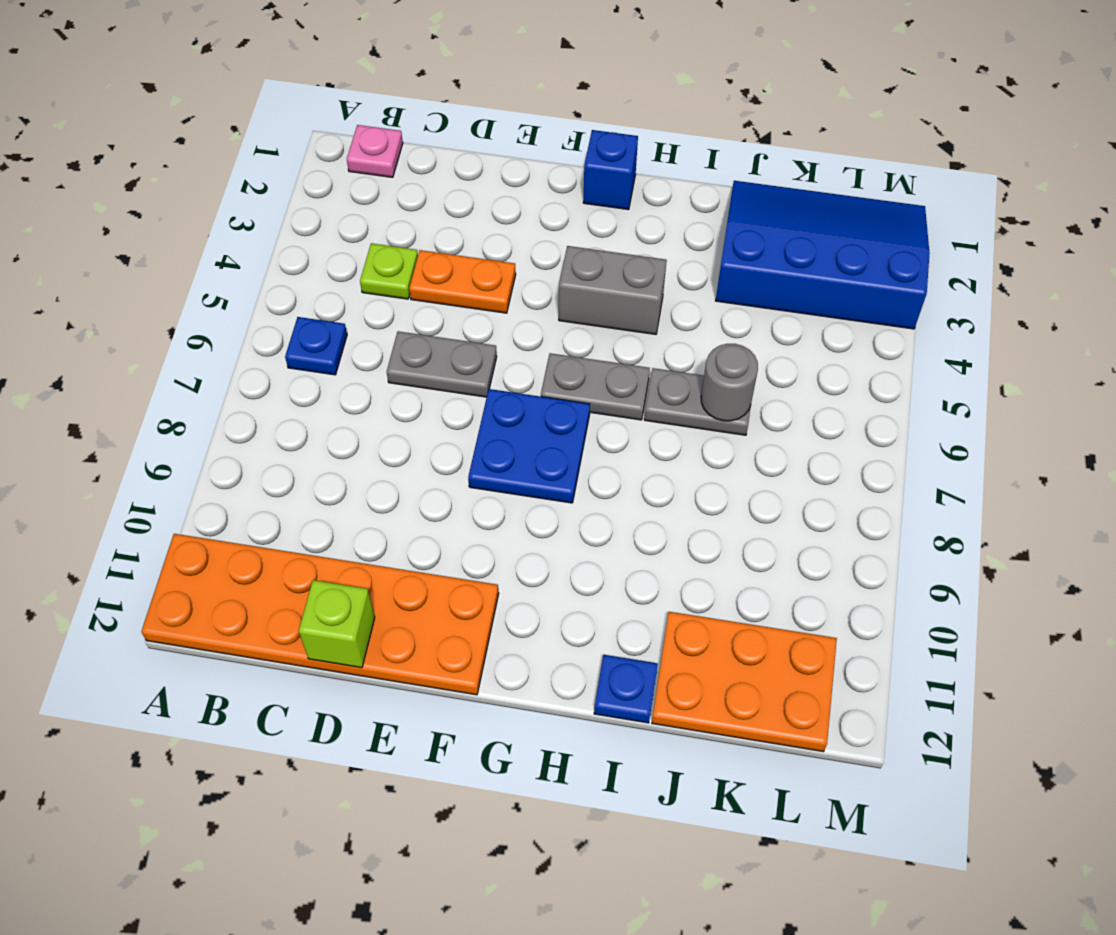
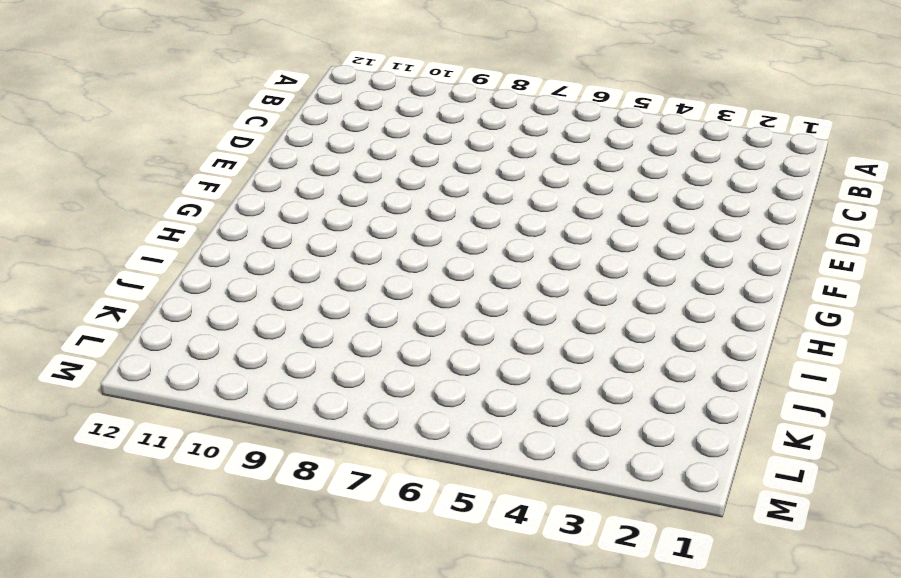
none -> orange plate A11:F12 level 1
none -> pink plate B1 level 1
none -> blue plate B6 level 1

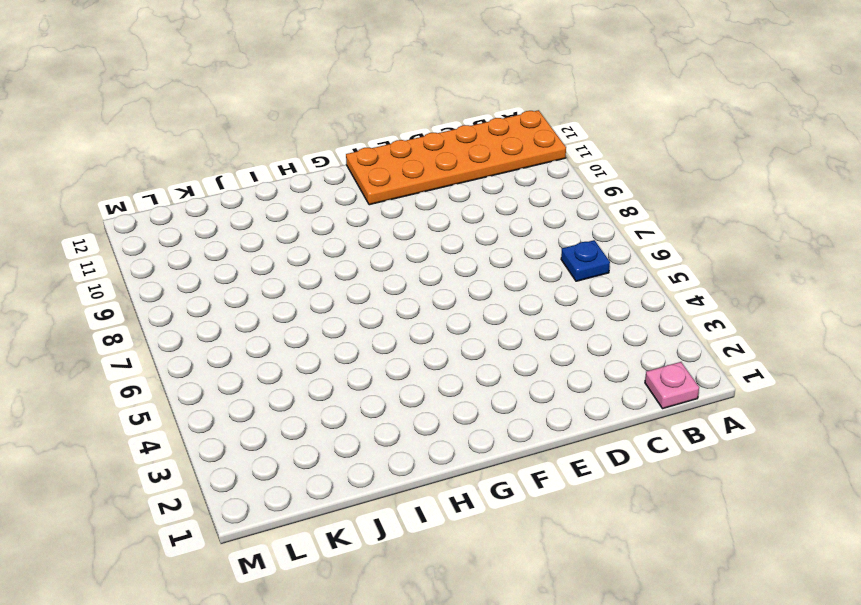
none -> lime plate C4 level 1
none -> orange plate D4:E4 level 1
none -> grey plate D6:E6 level 1

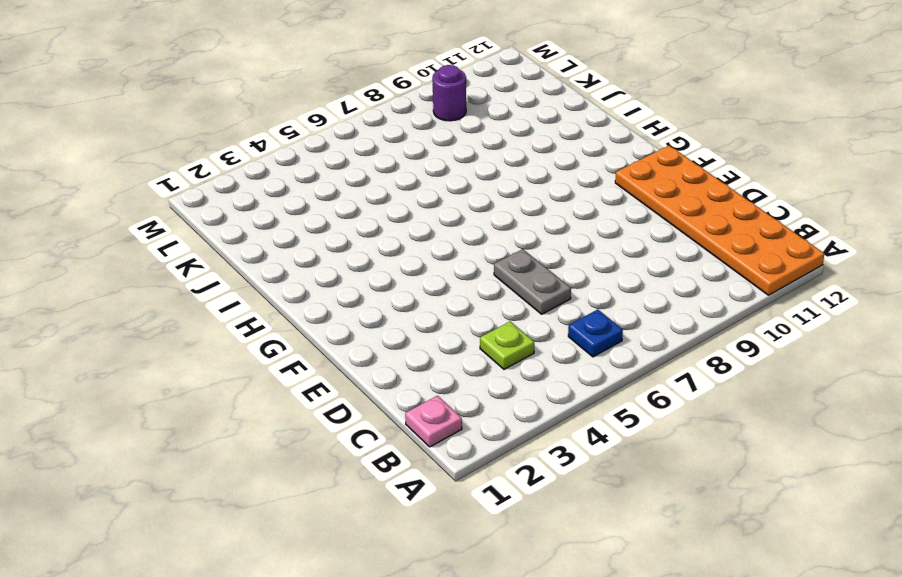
purple round brick L9 level 1 -> none
none -> orange plate D4:E4 level 1
none -> blue plate F7:G8 level 1
none -> blue brick G1 level 1

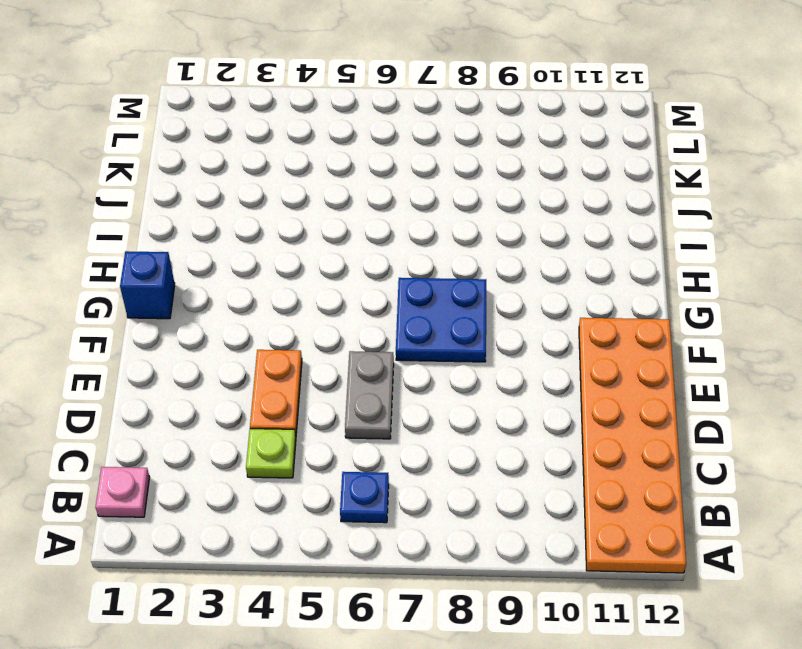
none -> grey brick G4:H4 level 1
none -> grey plate G6:H6 level 1
none -> grey plate I6:J6 level 1

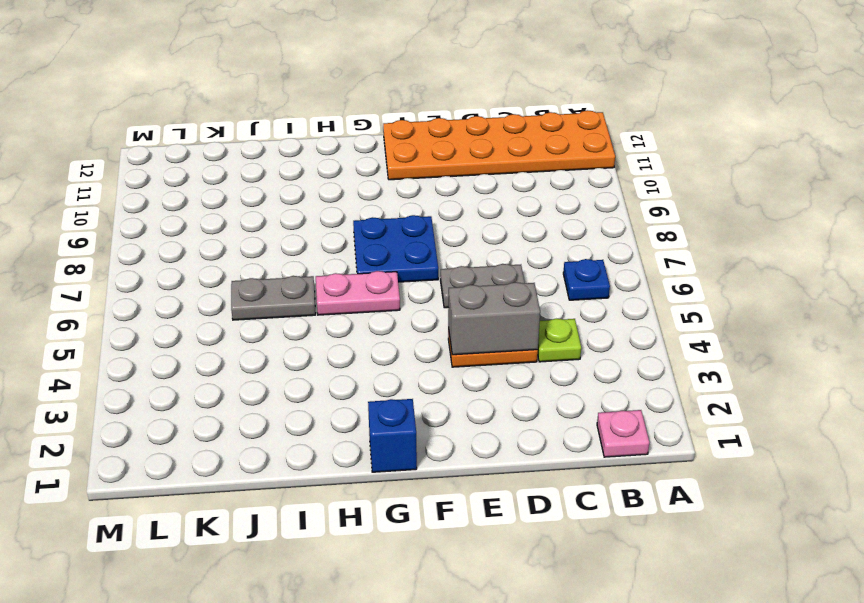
grey brick D4:E4 level 2 -> grey brick G4:H4 level 1
pink plate G6:H6 level 1 -> grey plate G6:H6 level 1
none -> blue plate I12 level 1
none -> blue slope J1:M3 level 1 top 3
none -> orange plate J11:L12 level 1

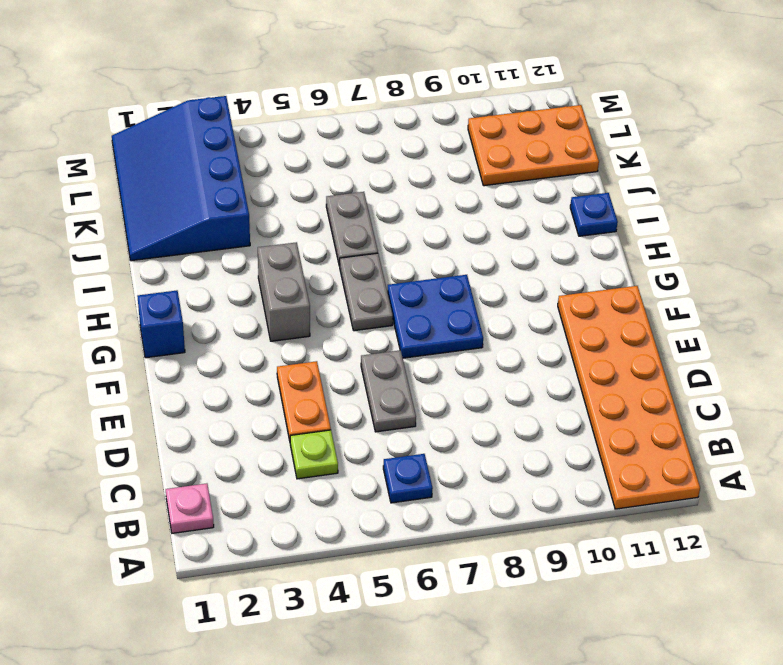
orange plate K10:L12 level 1 -> orange plate J11:L12 level 1
none -> lime brick D12 level 2
none -> grey round brick J6 level 2

